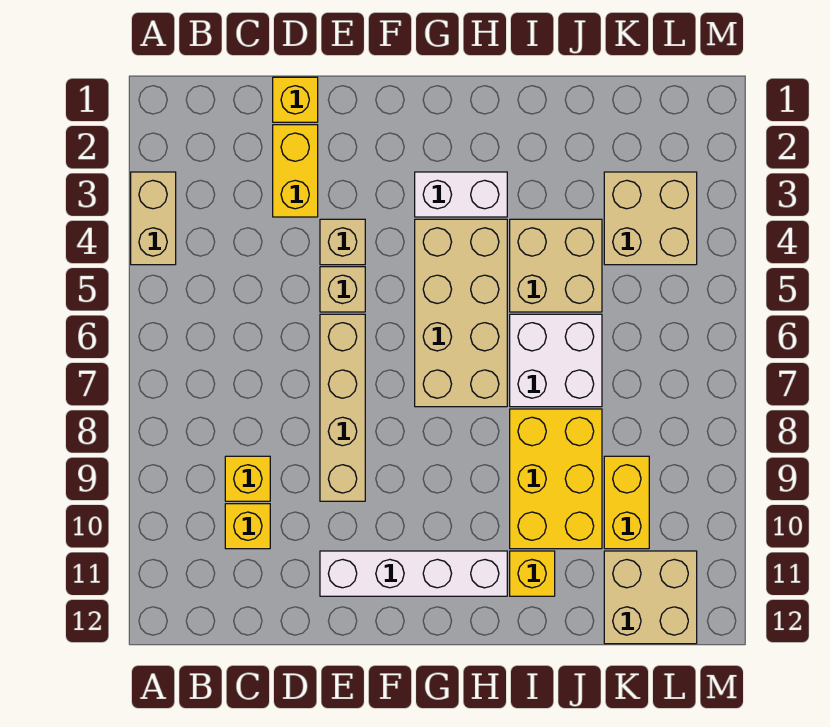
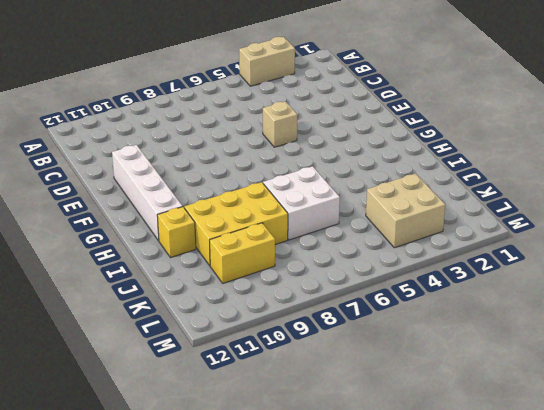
none -> yellow brick C9 level 1
none -> yellow brick C10 level 1
none -> yellow brick D1 level 1

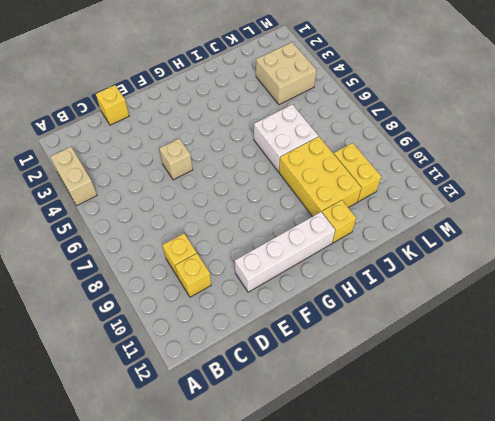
none -> yellow brick D2:D3 level 1
none -> tan brick E4 level 1
none -> tan brick E6:E9 level 1

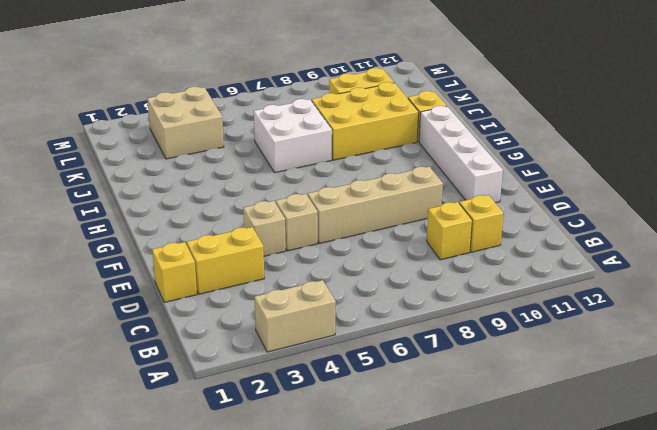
none -> white brick G3:H3 level 1
none -> tan brick G4:H7 level 1
none -> tan brick I4:J5 level 1

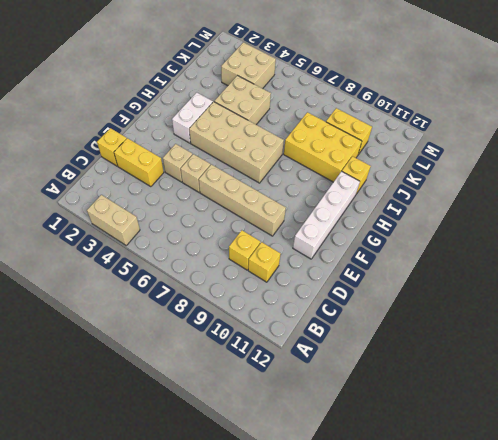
none -> white brick I6:J7 level 1
none -> tan brick K11:L12 level 1

